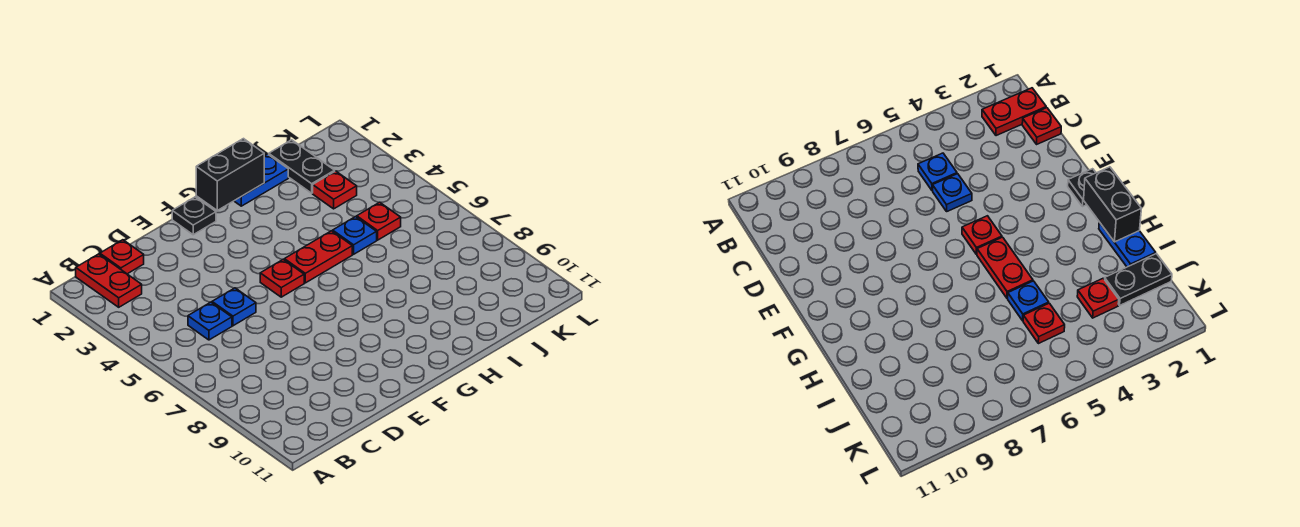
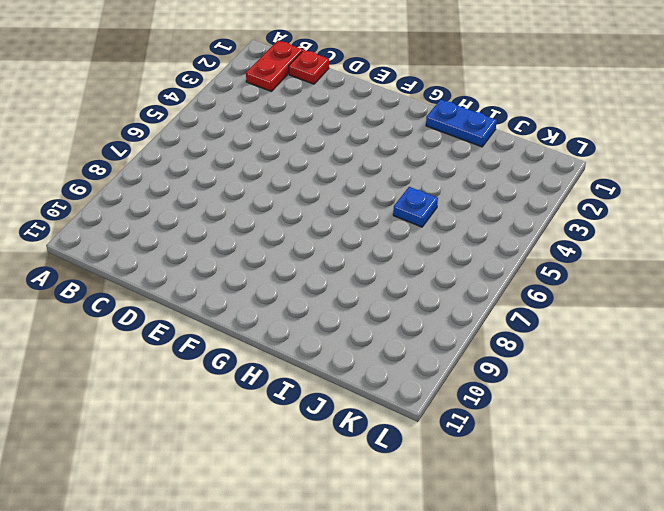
none -> blue plate C5 level 1
none -> blue plate D5 level 1
none -> black plate F1 level 1

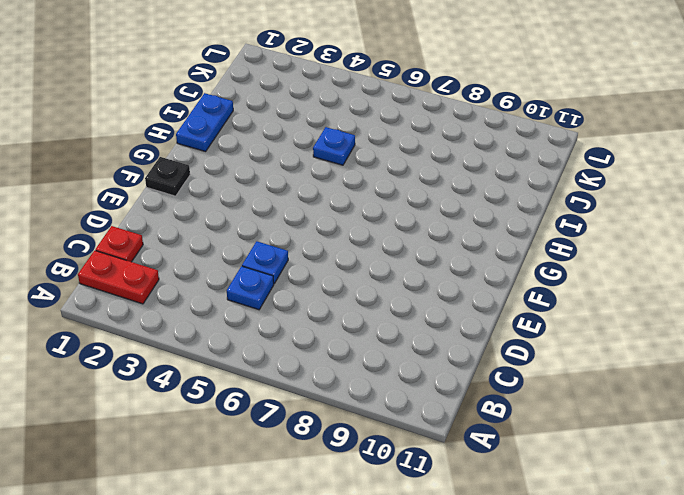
none -> red plate F5 level 1
none -> red plate G5:H5 level 1
none -> black plate J1:J2 level 1

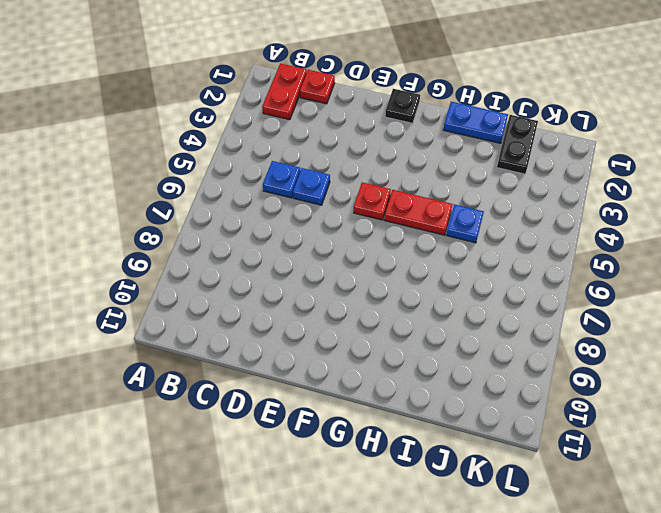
none -> red plate J3 level 1
none -> red plate J5 level 1
none -> black brick G1:H1 level 2

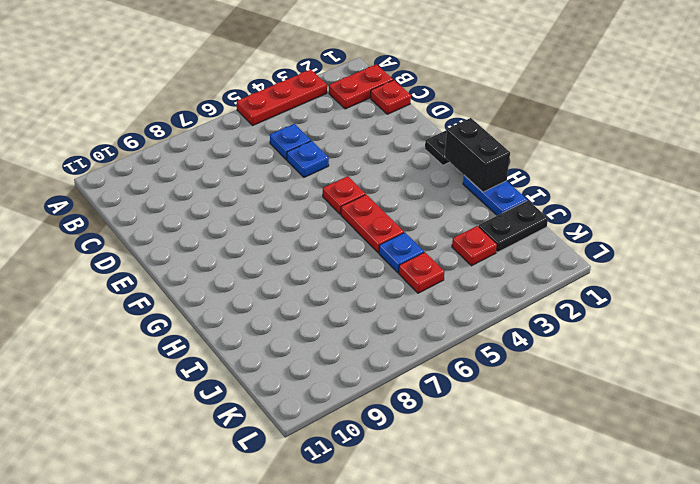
red plate A3:A5 level 1 -> none

